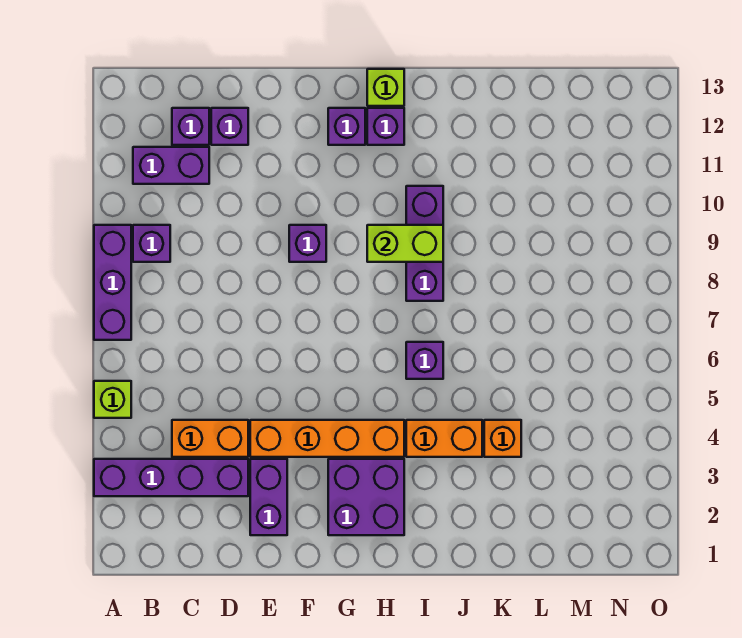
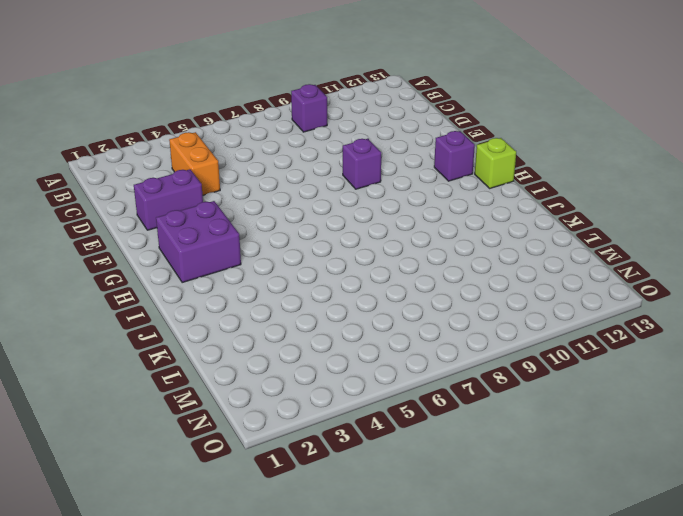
none -> purple brick A3:D3 level 1
none -> lime brick A5 level 1
none -> purple brick A7:A9 level 1

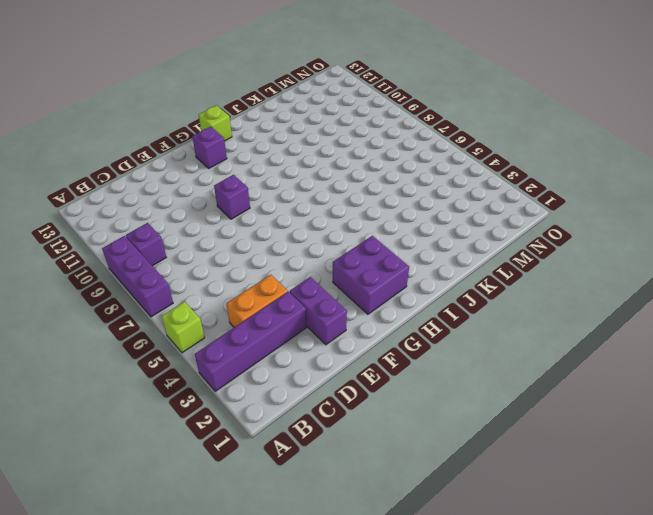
none -> purple brick B11:C11 level 1
none -> purple brick C12 level 1
none -> purple brick D12 level 1

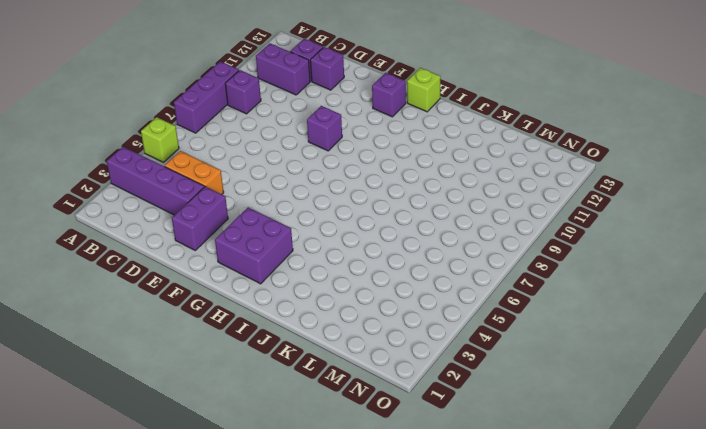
none -> orange brick E4:H4 level 1
none -> purple brick H12 level 1
none -> orange brick I4:J4 level 1

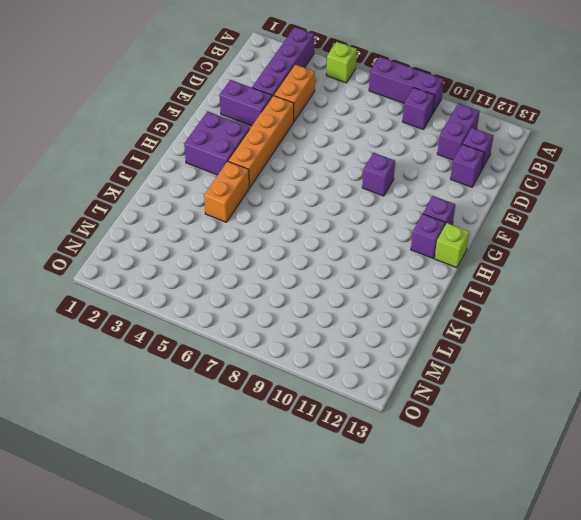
none -> purple brick I6 level 1
none -> purple brick I8:I10 level 1
none -> orange brick K4 level 1

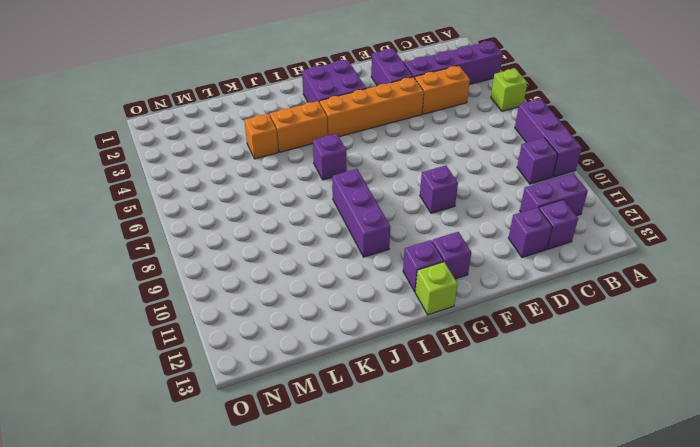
none -> lime brick H9:I9 level 2

